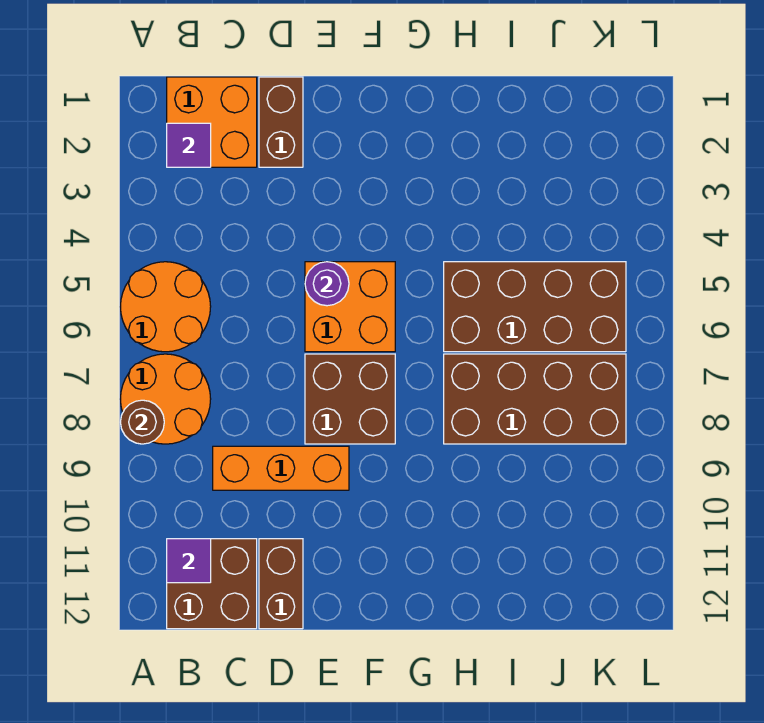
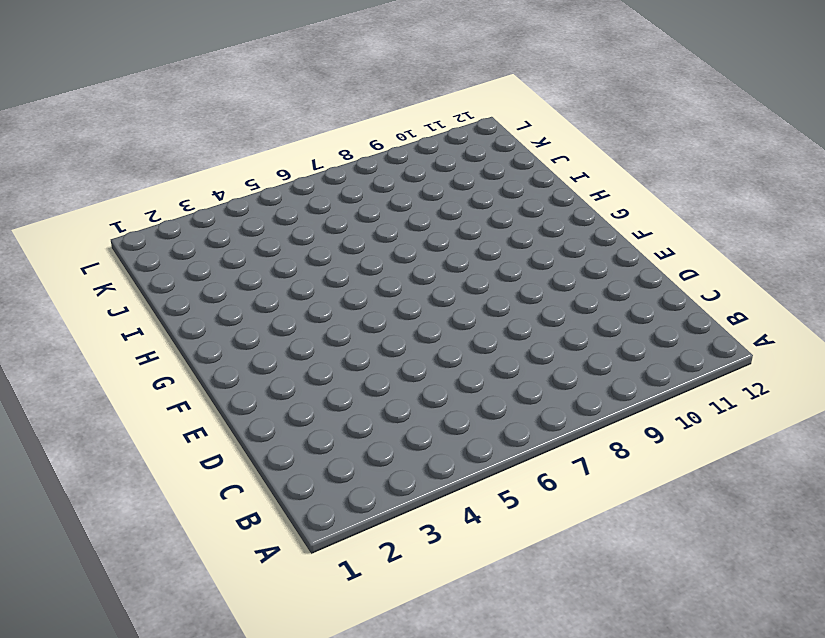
none -> orange round brick A5:B6 level 1
none -> orange round brick A7:B8 level 1
none -> orange brick B1:C2 level 1

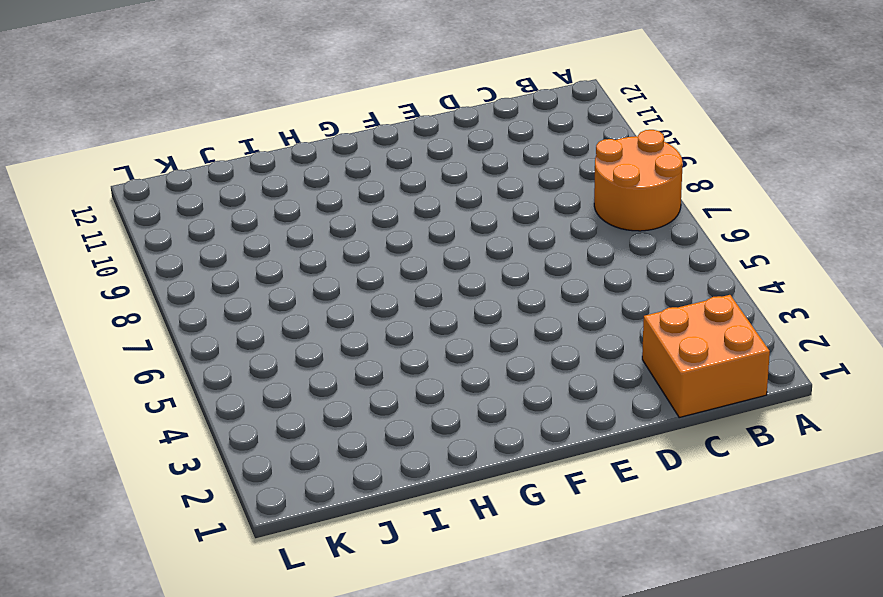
none -> orange round brick A5:B6 level 1
none -> brown brick B11:C12 level 1
none -> orange brick C9:E9 level 1

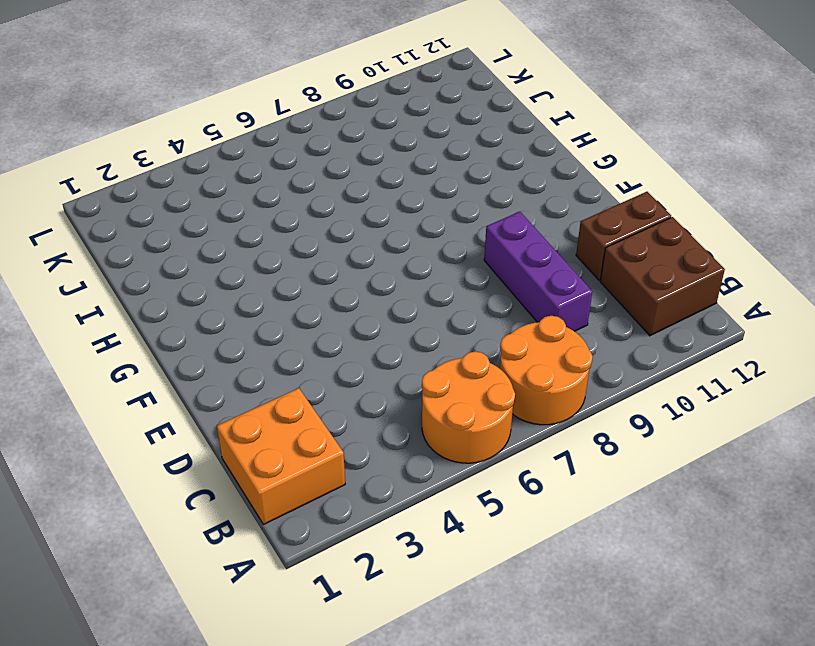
purple brick C9:E9 level 1 -> orange brick C9:E9 level 1
none -> brown brick D1:D2 level 1
none -> orange brick E5:F6 level 1
none -> brown brick E7:F8 level 1

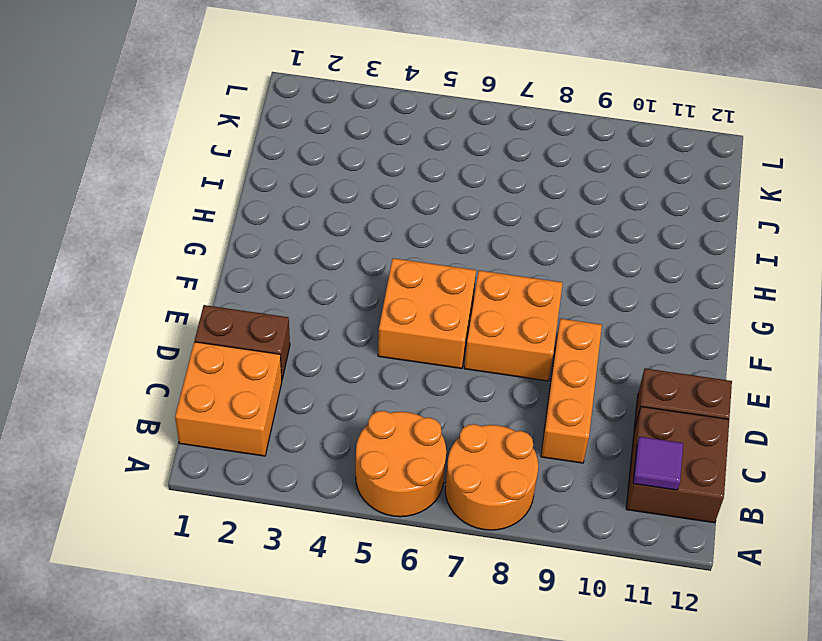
orange brick E7:F8 level 1 -> brown brick E7:F8 level 1
none -> brown brick H5:K6 level 1
none -> brown brick H7:K8 level 1
none -> brown round brick A8 level 2

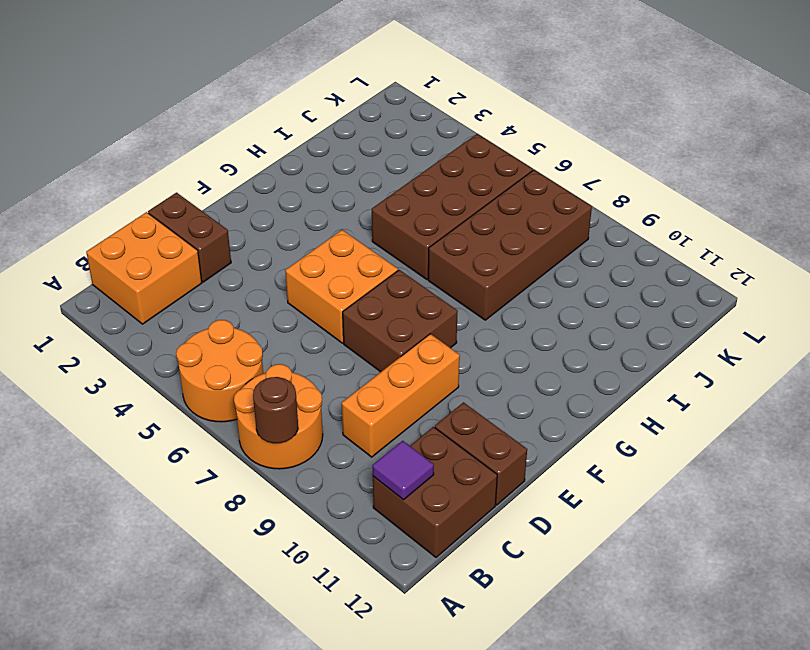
none -> purple tile B2 level 2
none -> purple round brick E5 level 2

